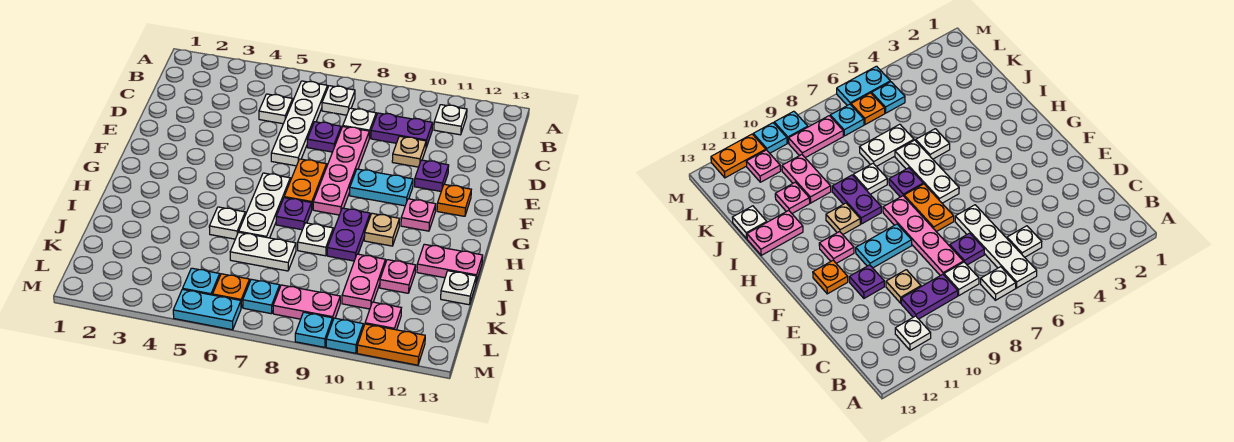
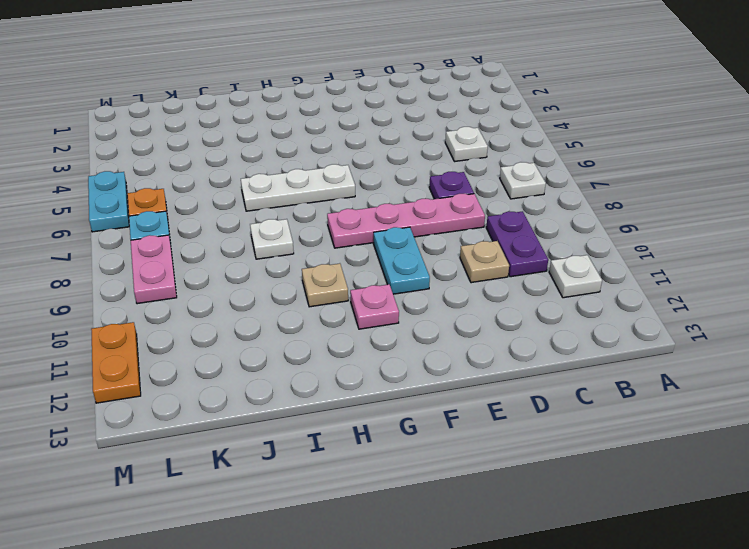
none -> white plate B6:E6 level 1
none -> white plate C8 level 1
none -> purple plate E11 level 1
none -> orange plate F7:G7 level 1

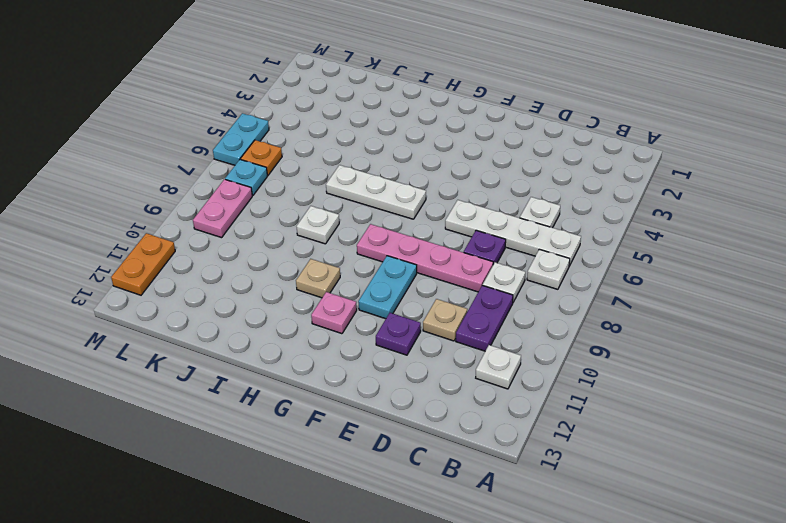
none -> orange plate F7:G7 level 1
none -> orange plate F12 level 1
none -> purple plate H7 level 1
none -> purple plate H9:I9 level 1

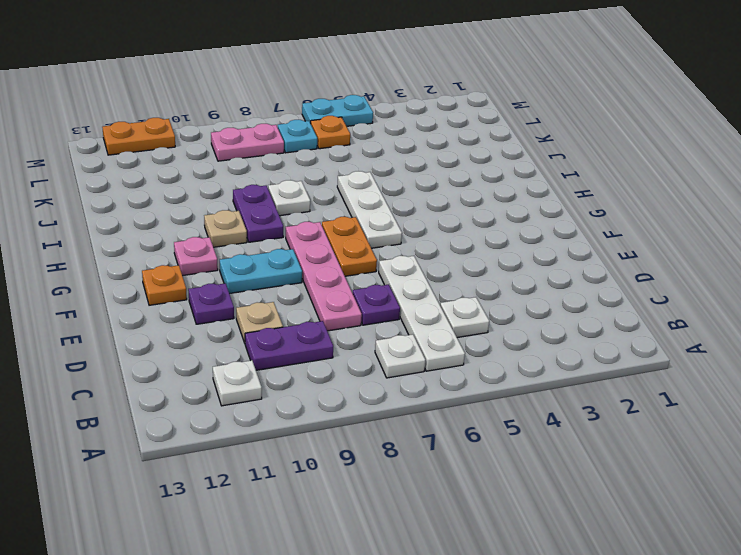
none -> white plate C8 level 1
none -> purple plate H7 level 1
none -> white plate I5 level 1
none -> pink plate I12:I13 level 1

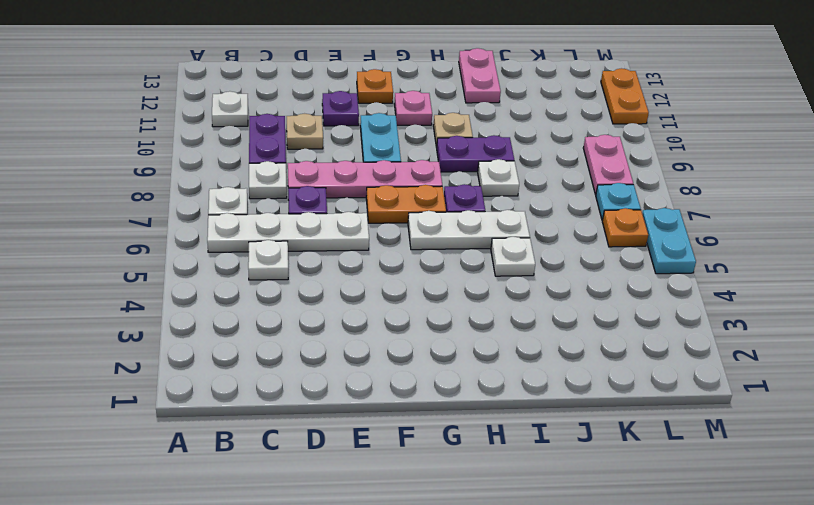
none -> white plate J6:J7 level 1
none -> pink plate J10:K10 level 1
none -> pink plate J11 level 1
none -> white plate J13 level 1

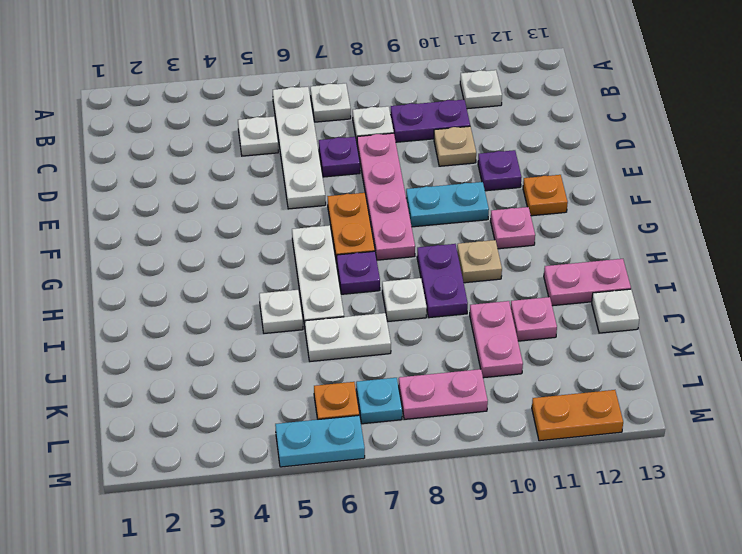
none -> cyan plate L5 level 1
none -> pink plate L11 level 1
none -> cyan plate M9 level 1
none -> cyan plate M10 level 1

